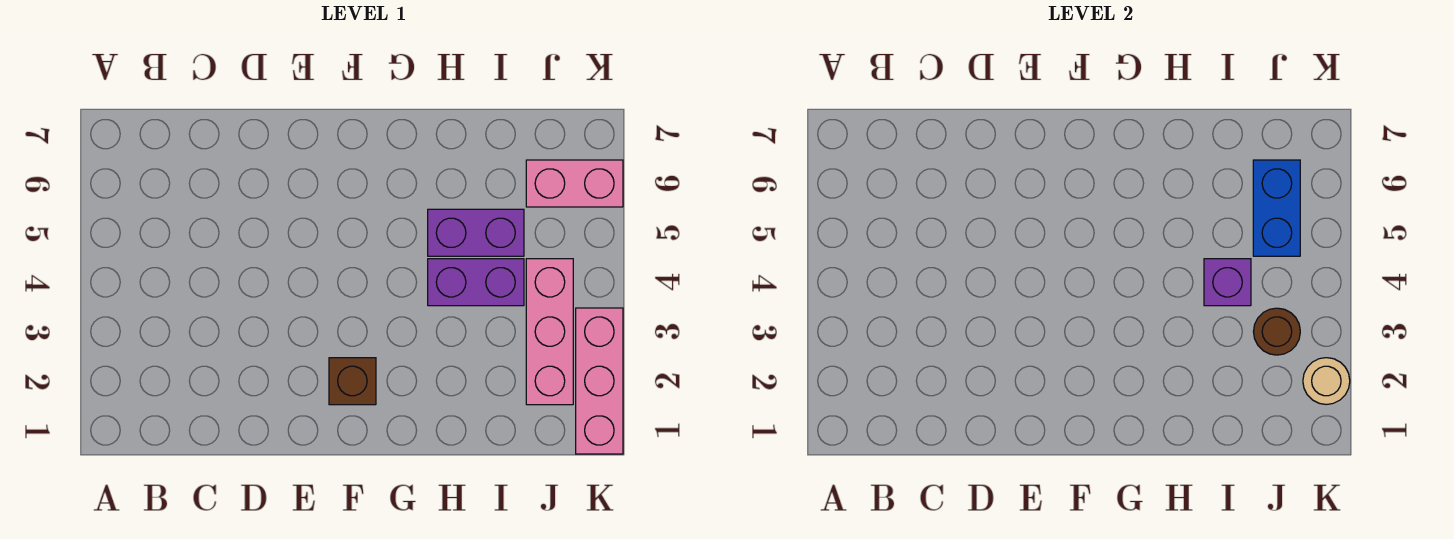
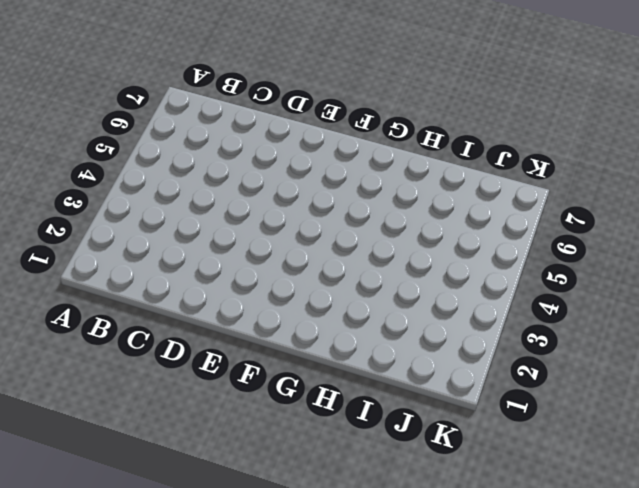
none -> brown brick F2 level 1
none -> purple brick H4:I4 level 1

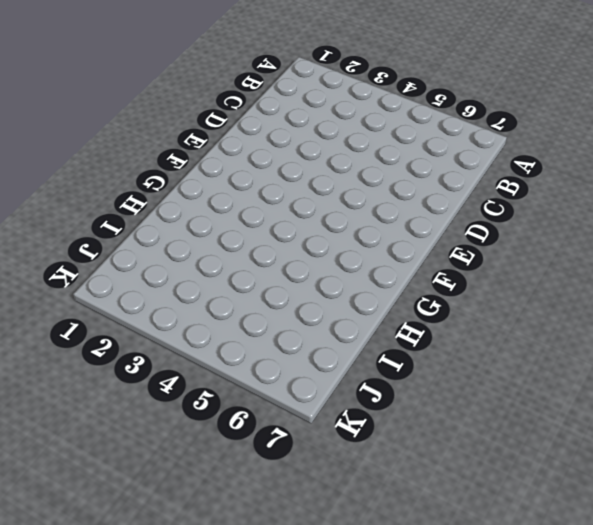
none -> brown brick F2 level 1
none -> purple brick H4:I4 level 1

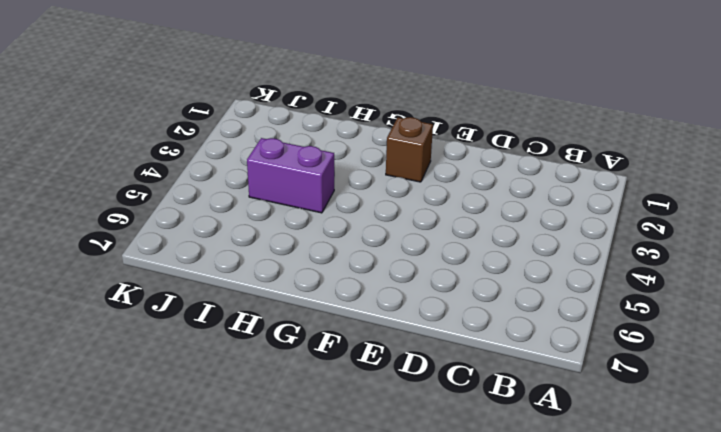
none -> purple brick H5:I5 level 1
none -> pink brick J2:J4 level 1

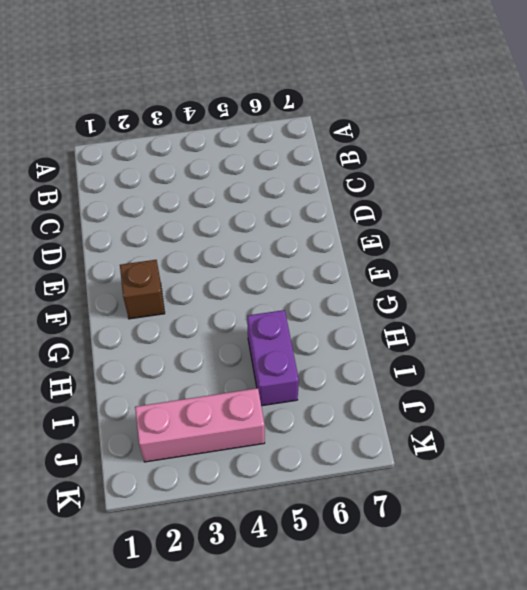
none -> purple brick H4:I4 level 1
none -> pink brick J6:K6 level 1

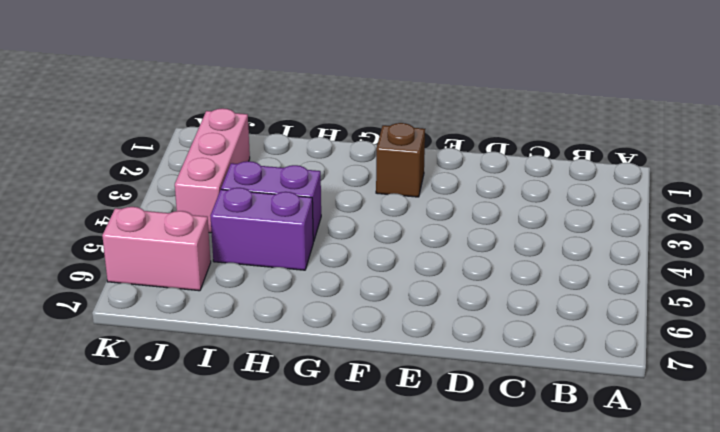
none -> pink brick K1:K3 level 1
none -> purple brick I4 level 2

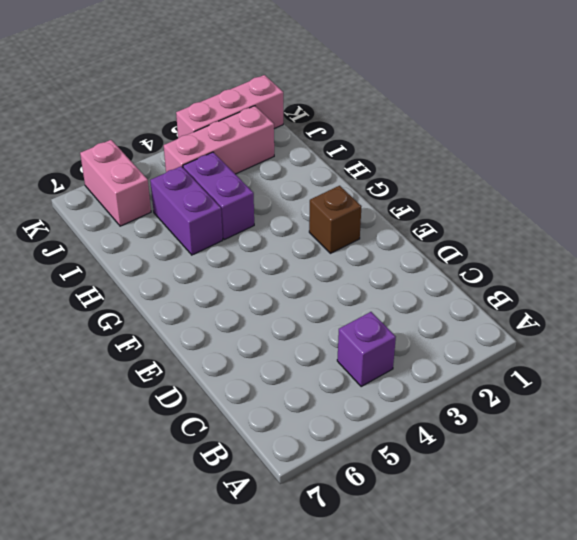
purple brick B4 level 1 -> purple brick I4 level 2
none -> brown round brick J3 level 2
none -> blue brick J5:J6 level 2

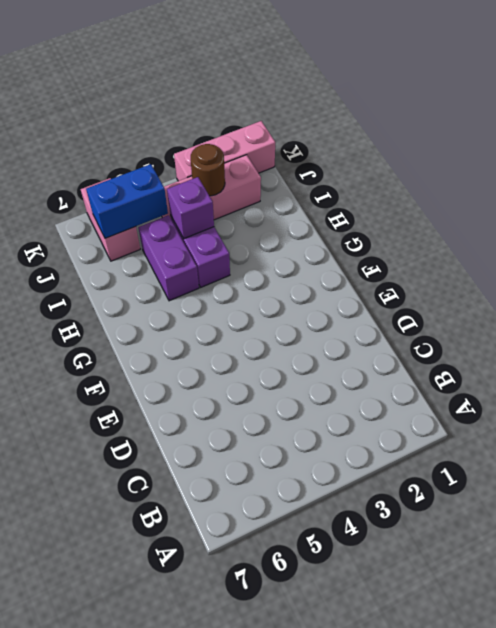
none -> brown brick F2 level 1
none -> tan round brick K2 level 2

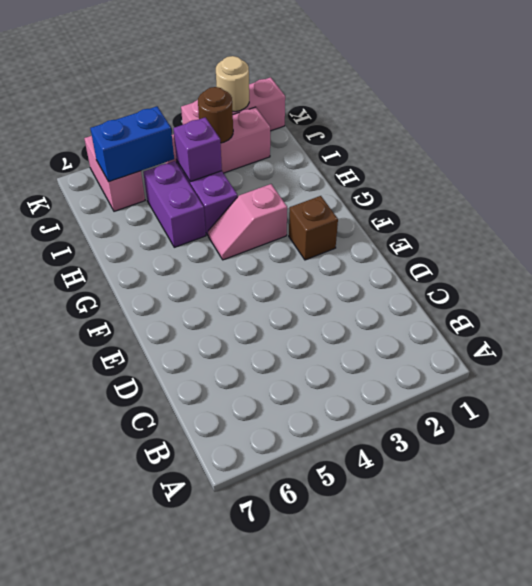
pink slope G3:G4 level 1 top 3 -> none

